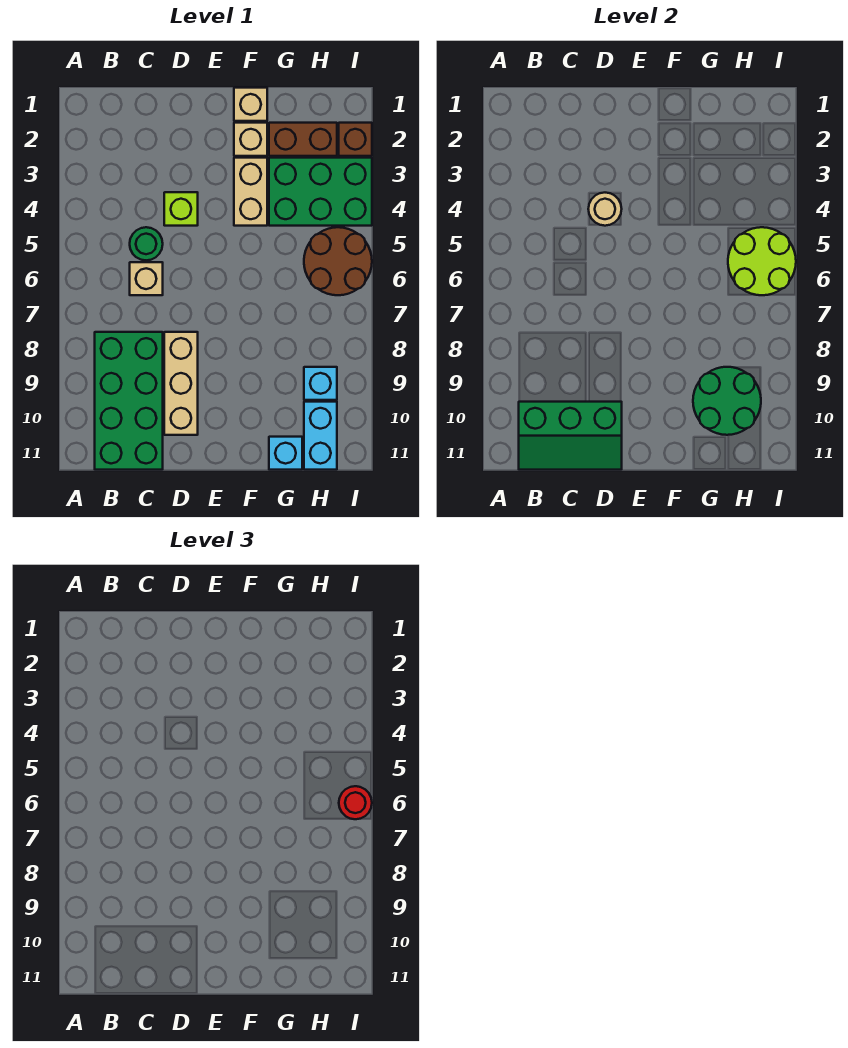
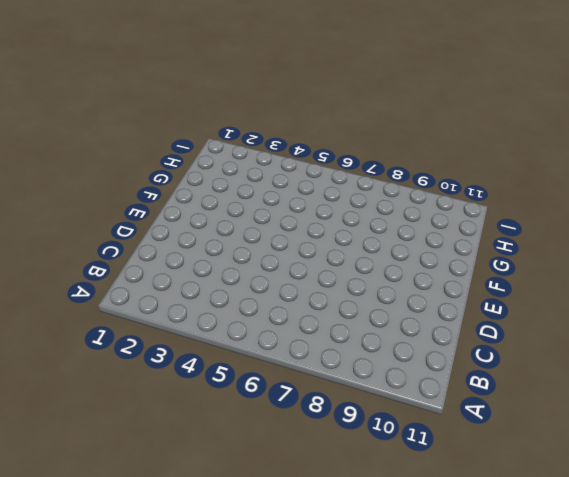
none -> green brick B8:C11 level 1
none -> green round brick C5 level 1
none -> tan brick C6 level 1

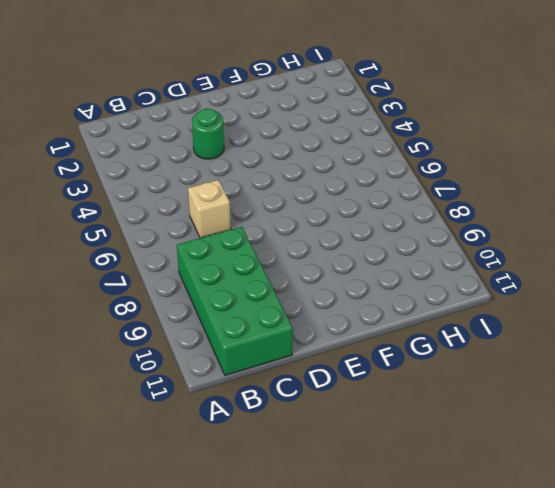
green round brick D3 level 1 -> green round brick C5 level 1
none -> lime brick D4 level 1
none -> tan brick D8:D10 level 1
none -> tan brick F1 level 1

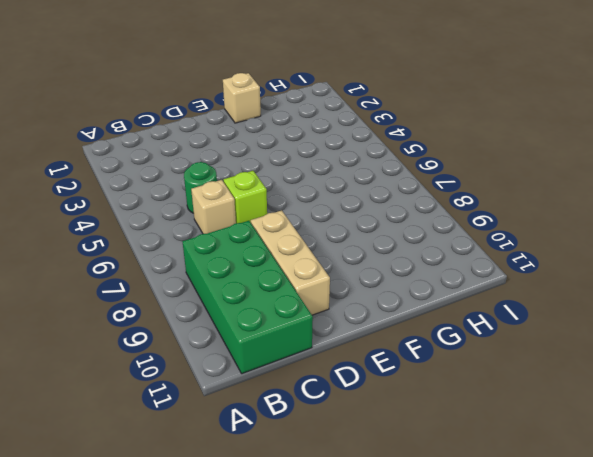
lime brick D6 level 1 -> lime brick D4 level 1
none -> tan brick F2 level 1
none -> tan brick F3:F4 level 1
none -> brown brick G2:H2 level 1

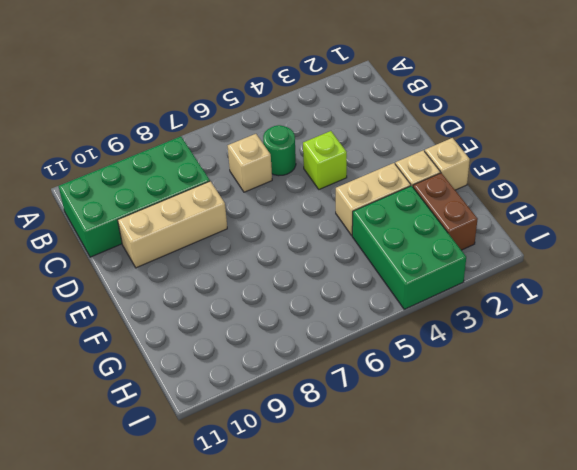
none -> cyan brick G11 level 1
none -> brown round brick H5:I6 level 1
none -> cyan brick H9 level 1

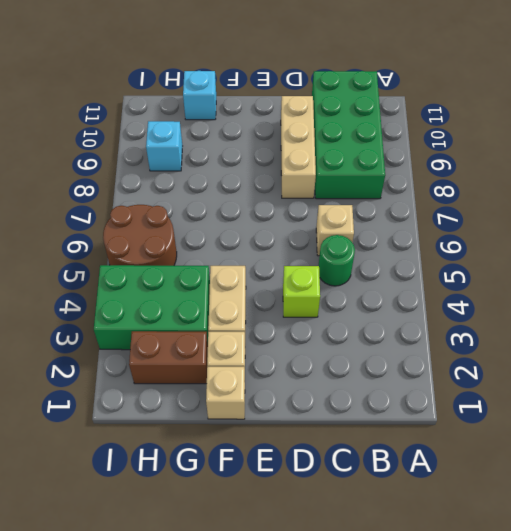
none -> cyan brick H10:H11 level 1
none -> brown brick I2 level 1
none -> green slope B10:D11 level 2 top 10

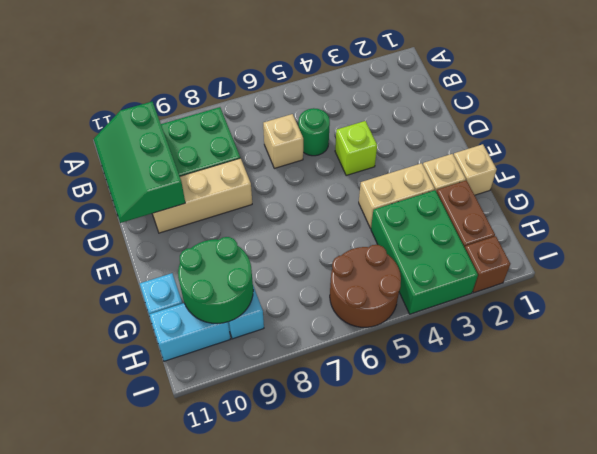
none -> tan round brick D4 level 2
none -> lime round brick H5:I6 level 2
none -> red round brick I6 level 3

